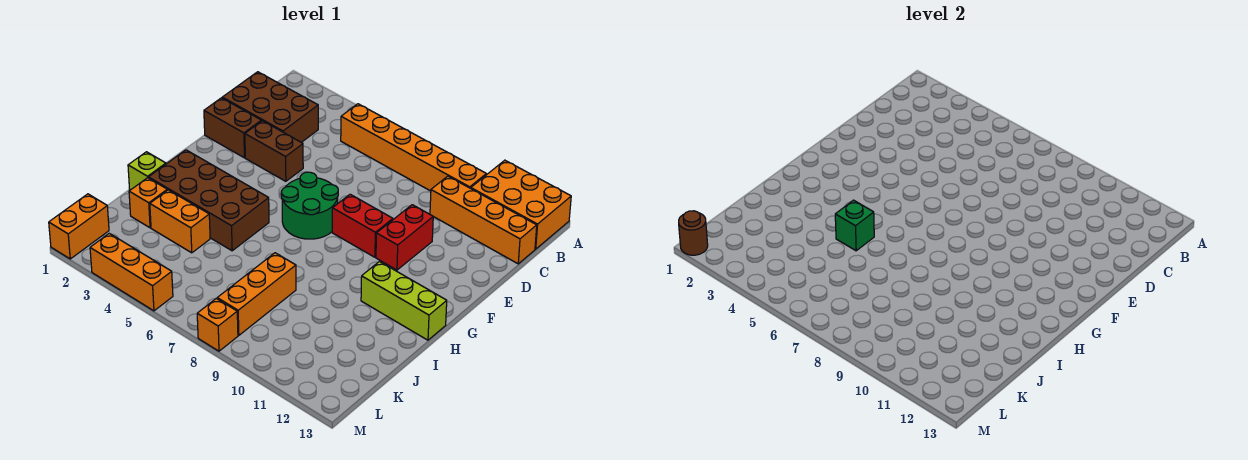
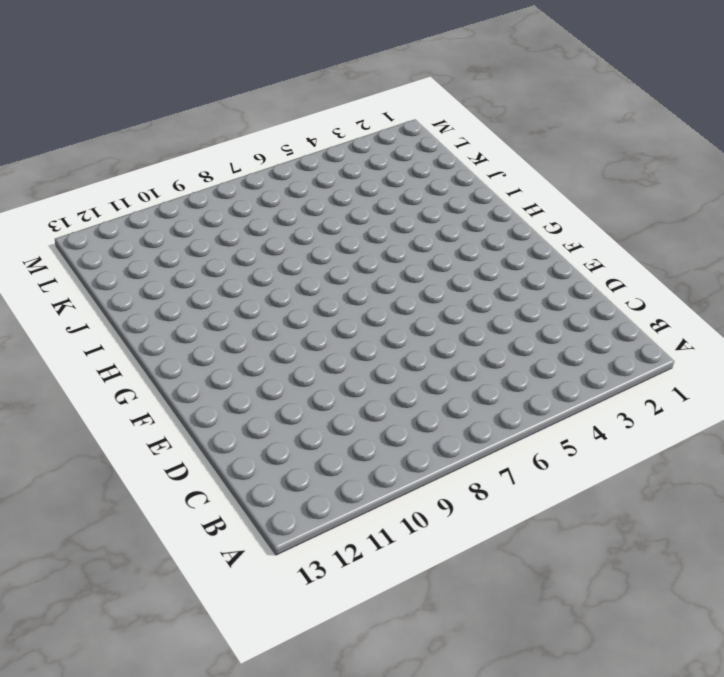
none -> orange brick A11:B13 level 1
none -> orange brick B5:B10 level 1
none -> brown brick C1:D3 level 1

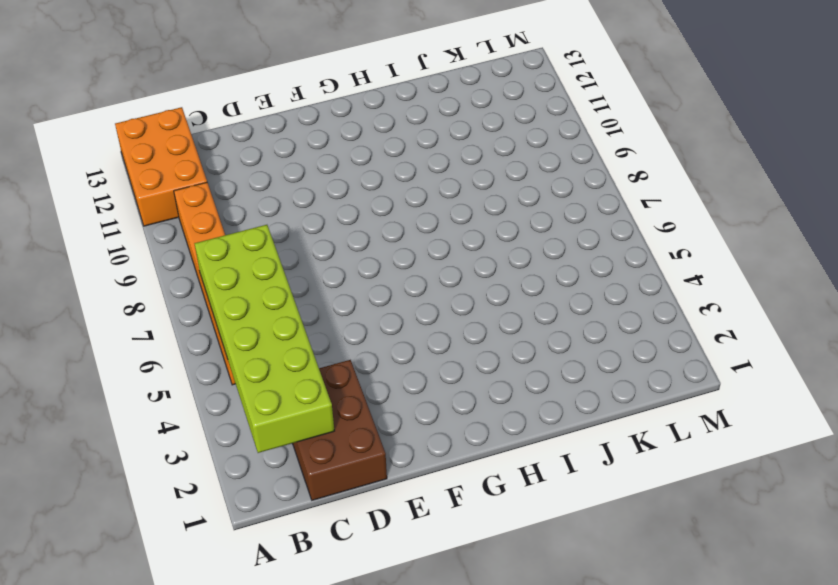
lime brick B2:C7 level 2 -> none
none -> orange brick C10:C13 level 1
none -> brown brick E1:E2 level 1
none -> brown brick E3:E4 level 1

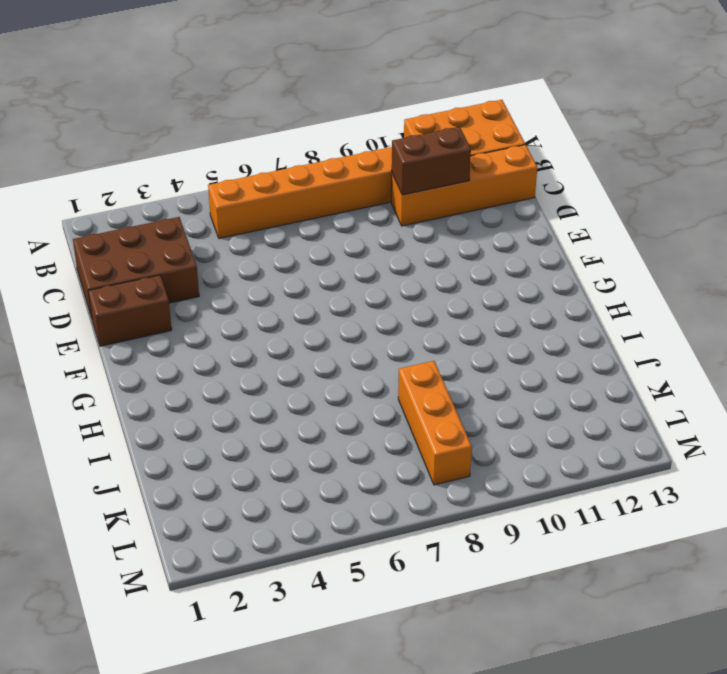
brown brick C10:C11 level 2 -> brown brick E3:E4 level 1
none -> red brick E10:F10 level 1
none -> green round brick F6:G7 level 1
none -> red brick F8:F9 level 1

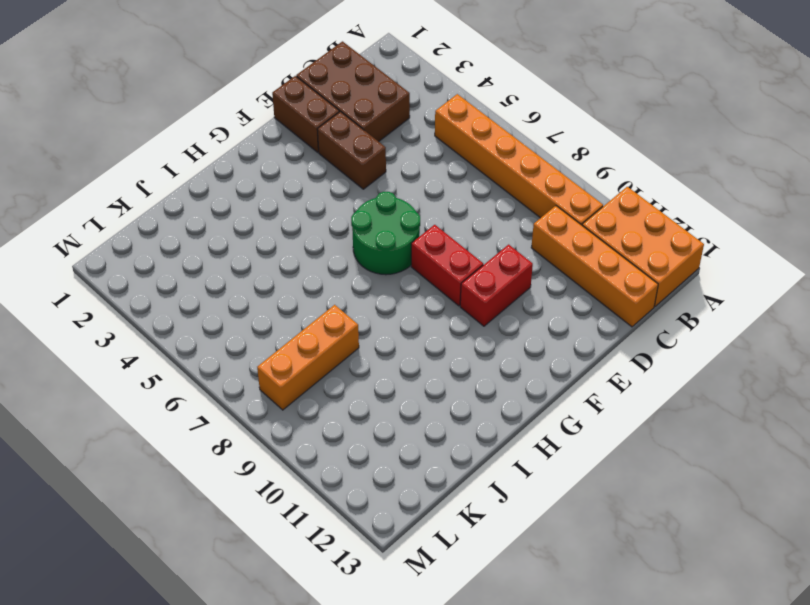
none -> brown brick H2:I5 level 1
none -> lime brick H11:H13 level 1
none -> lime brick I1 level 1

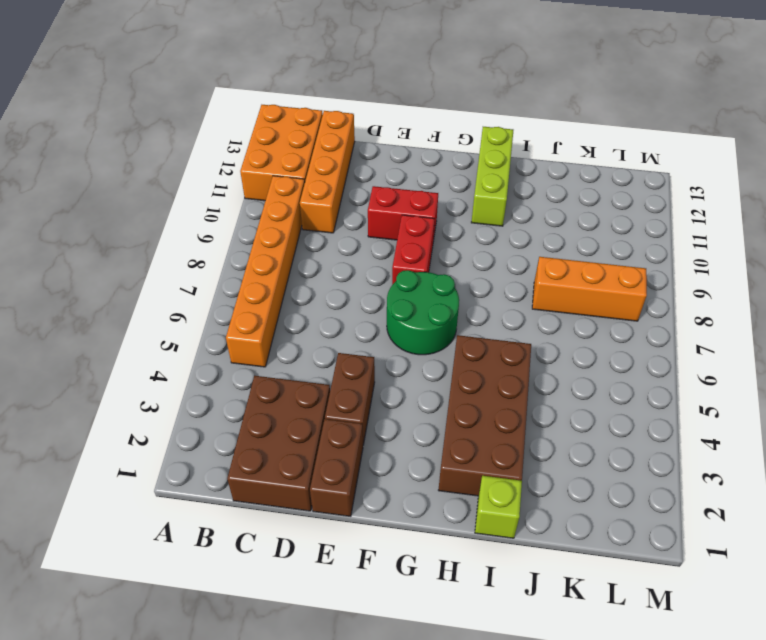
none -> orange brick J2 level 1
none -> orange brick J3:J4 level 1
none -> orange brick L1:M1 level 1

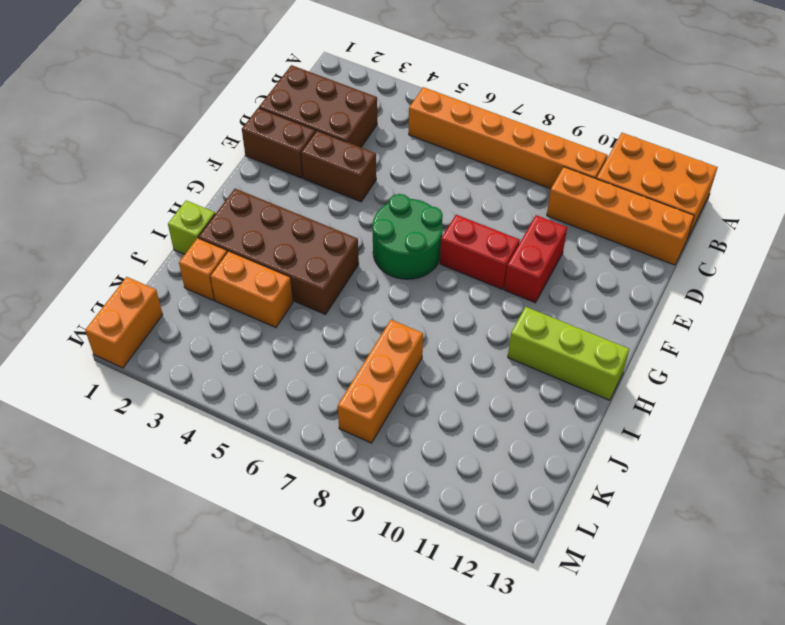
none -> orange brick M3:M5 level 1
none -> orange brick M8 level 1
none -> green brick I5 level 2

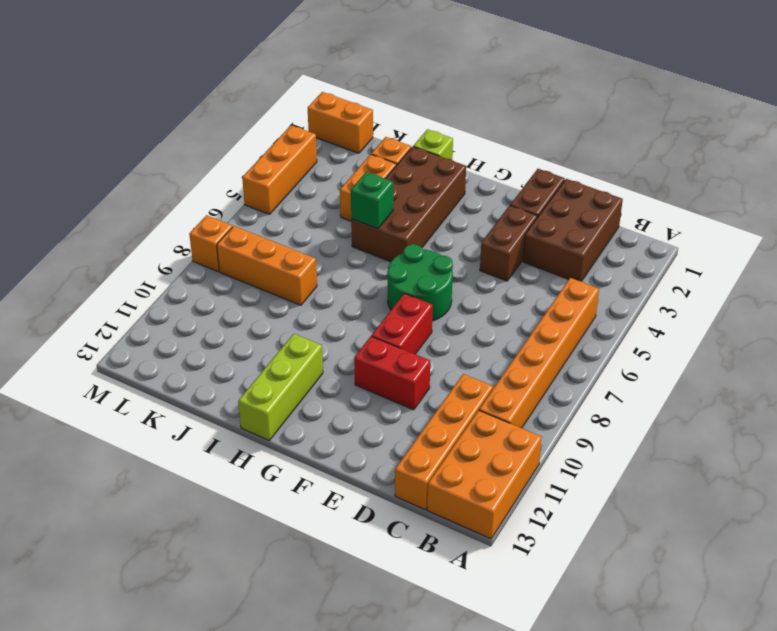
none -> brown round brick M1 level 2

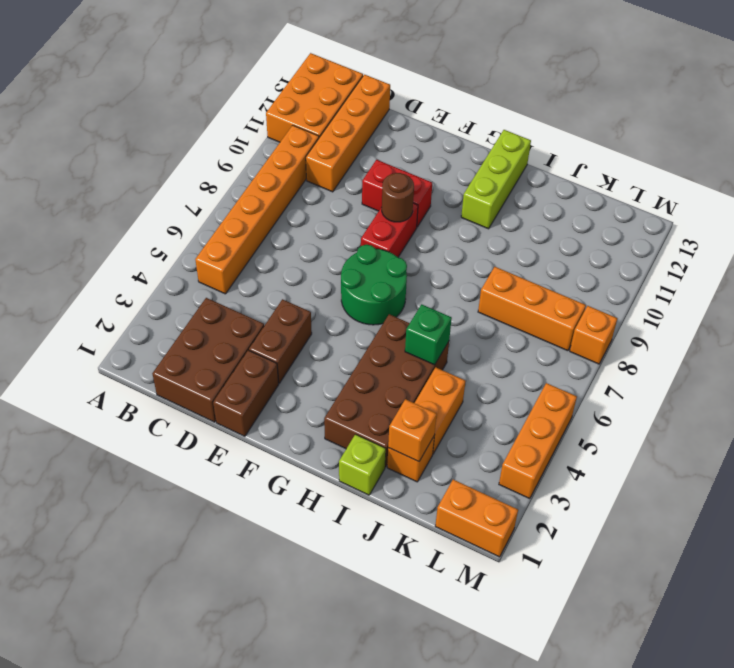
brown round brick F9 level 2 -> brown round brick M1 level 2
orange brick J2 level 2 -> none

